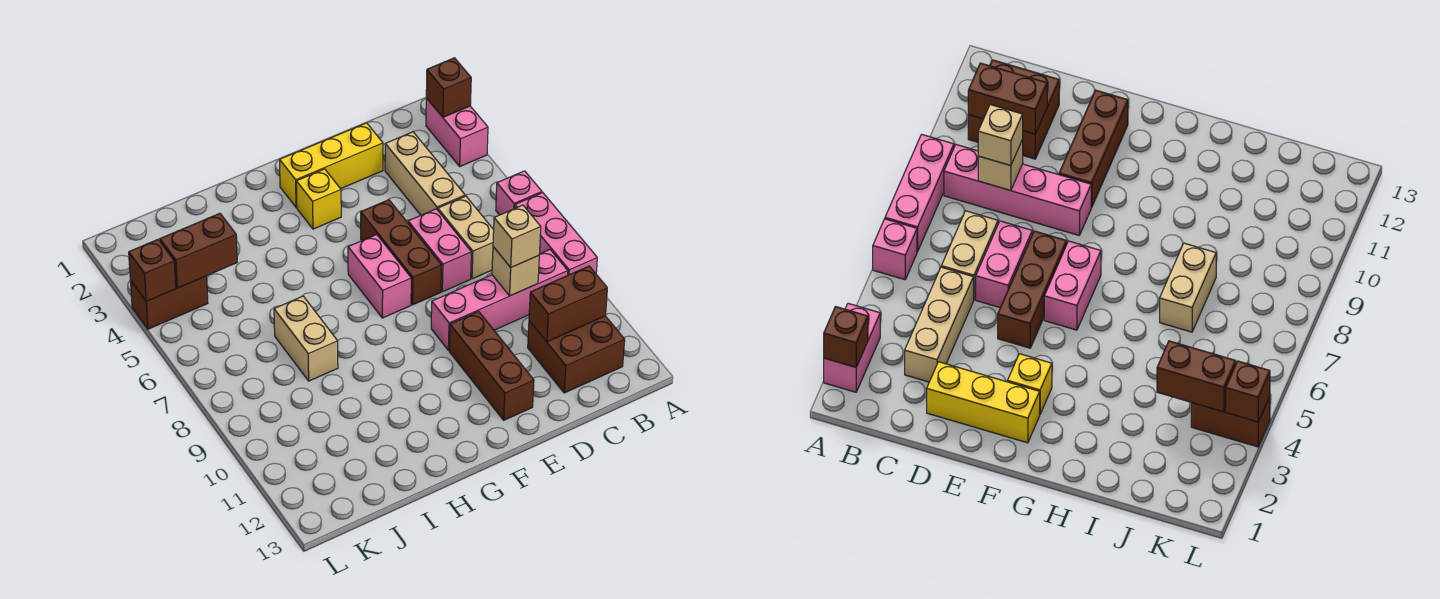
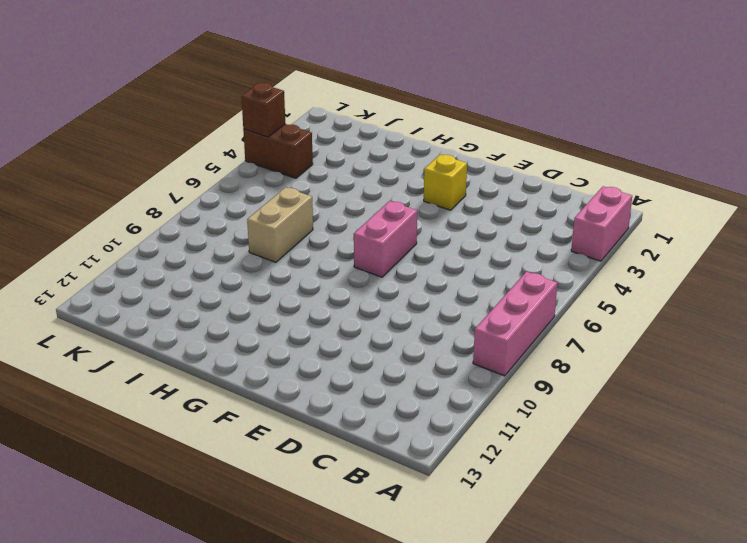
none -> pink brick A6 level 1
none -> pink brick B9:E9 level 1
none -> brown brick B11:C12 level 1

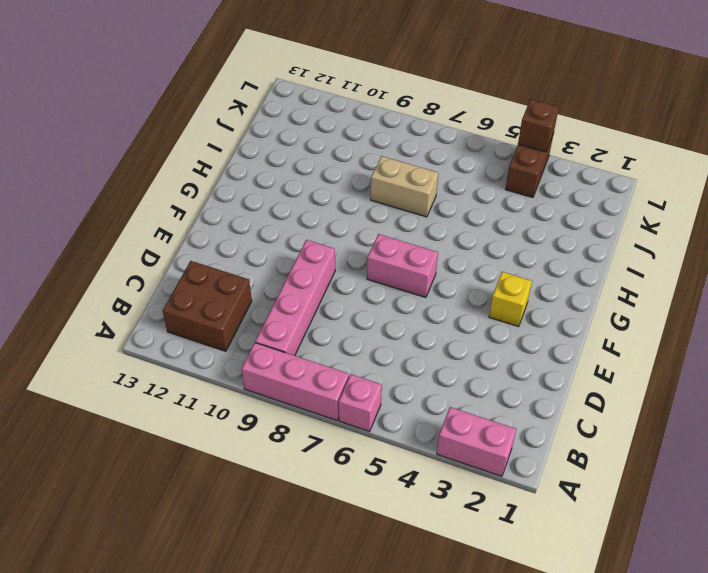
none -> tan brick C3:C5 level 1
none -> tan brick C6:C7 level 1
none -> yellow brick D2:F2 level 1

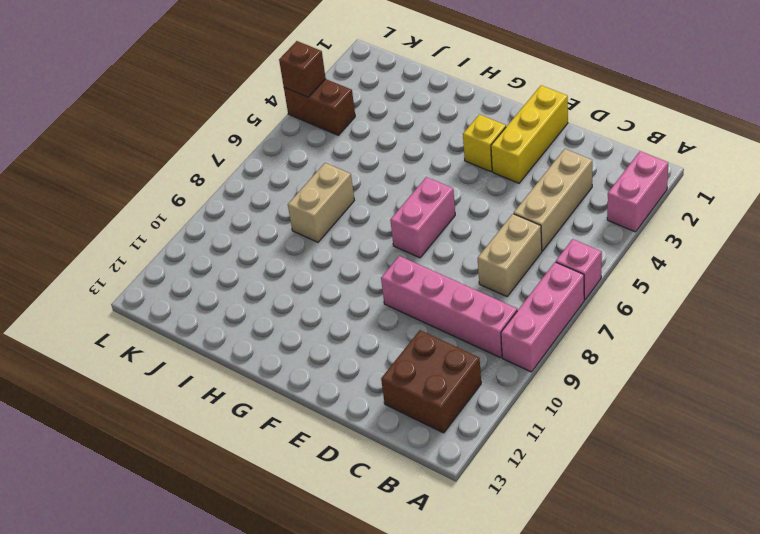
yellow brick E1:E3 level 1 -> yellow brick D2:F2 level 1
none -> pink brick D6:D7 level 1
none -> brown brick E5:E7 level 1
none -> brown brick E10:E12 level 1

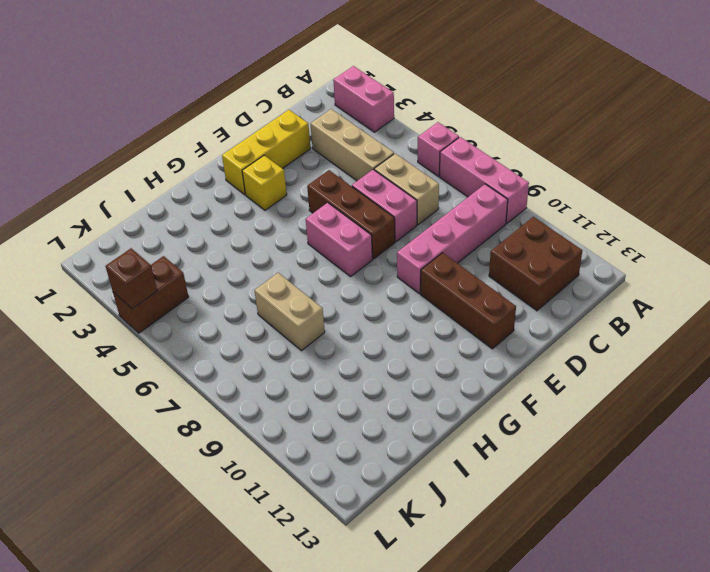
none -> brown brick A2 level 2
none -> brown brick B11:C11 level 2
none -> tan brick C9 level 2

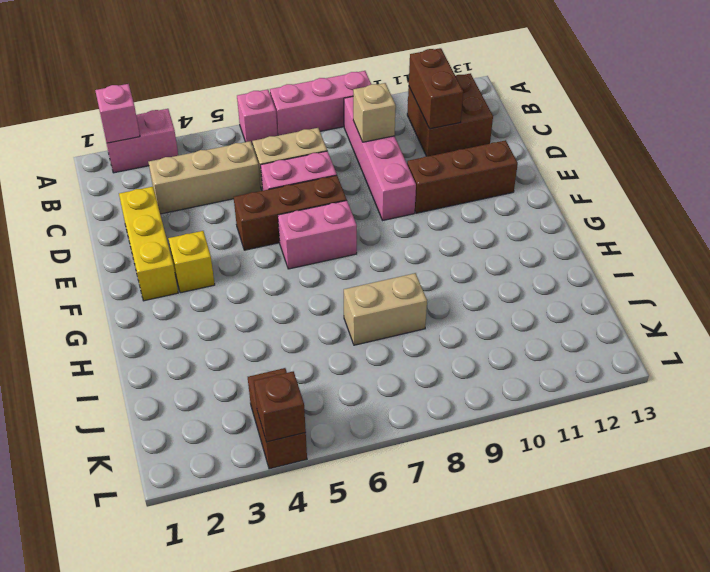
pink brick A2 level 2 -> brown brick A2 level 2
none -> brown brick J4:K4 level 2
none -> tan brick C9 level 3

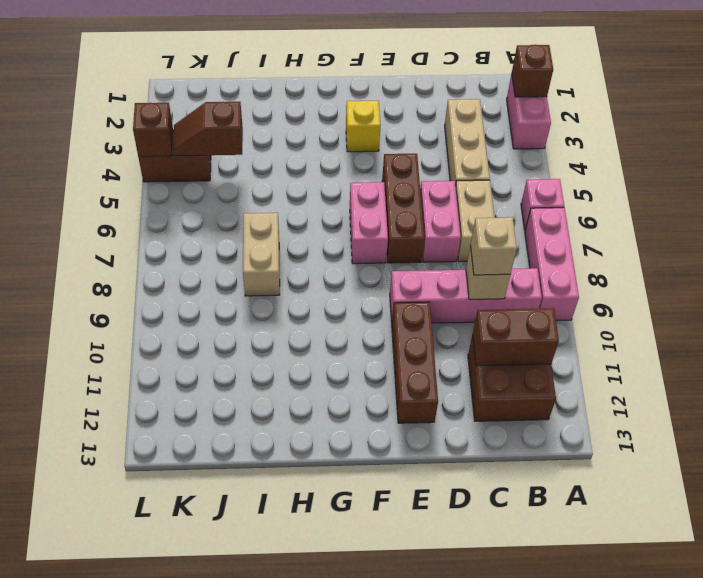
brown slope J4:K4 level 2 top J -> brown brick J4:K4 level 2
none -> yellow brick D2:F2 level 1

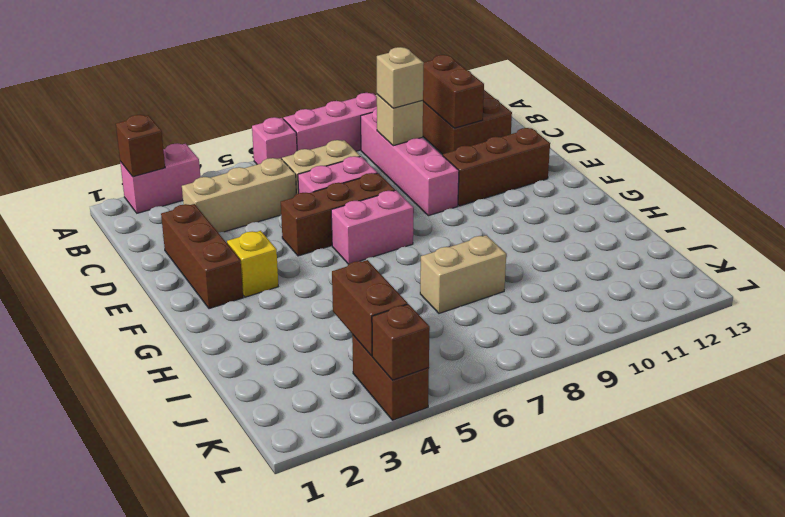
brown brick D2:F2 level 1 -> yellow brick D2:F2 level 1

